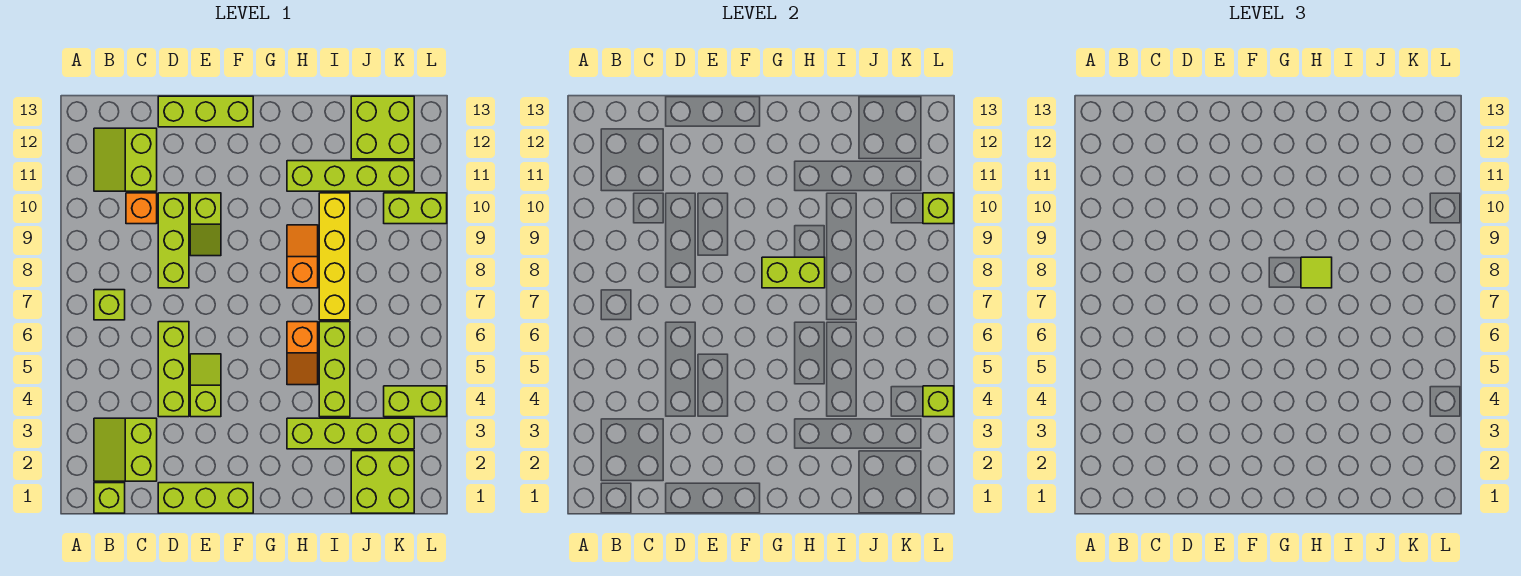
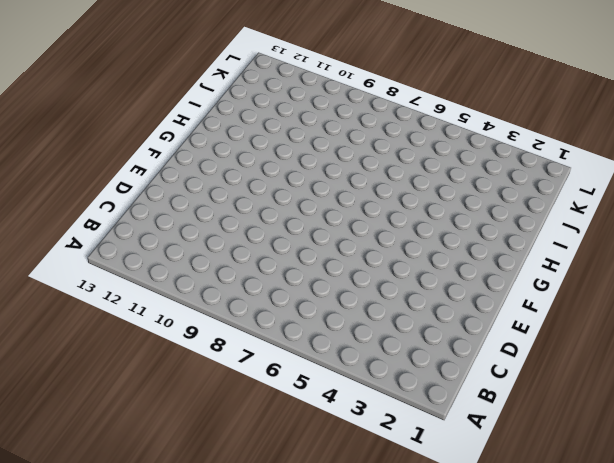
none -> lime brick B1 level 1
none -> lime slope B2:C3 level 1 top C
none -> lime brick B7 level 1

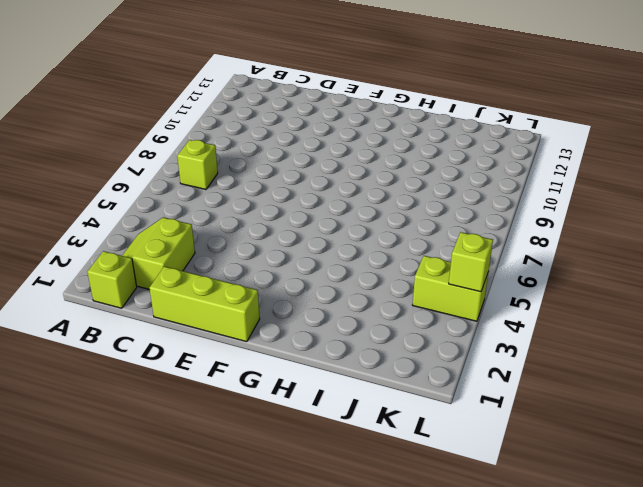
none -> lime slope B11:C12 level 1 top C
none -> orange brick C10 level 1
none -> lime brick D4:D6 level 1

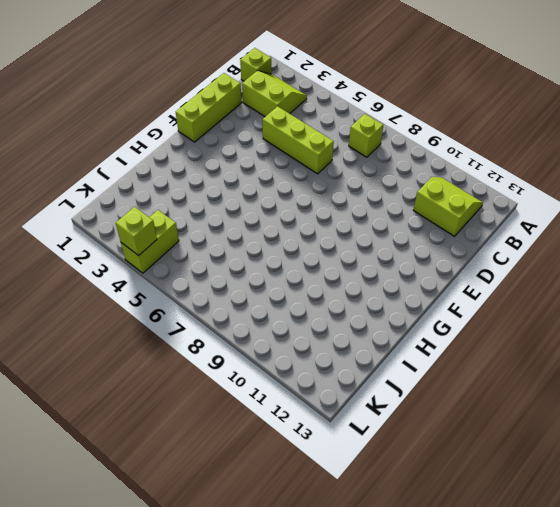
none -> orange brick C10 level 1
none -> lime brick D8:D10 level 1
none -> lime brick D13:F13 level 1

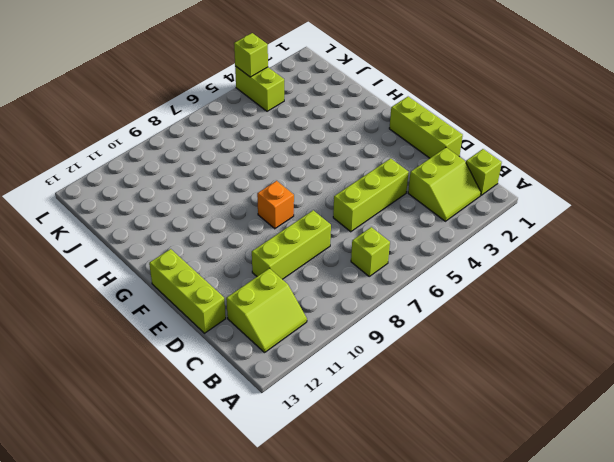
orange brick F8 level 1 -> orange brick C10 level 1
none -> lime slope E4:E5 level 1 top 4
none -> lime slope E9:E10 level 1 top 10
none -> lime brick H3:K3 level 1

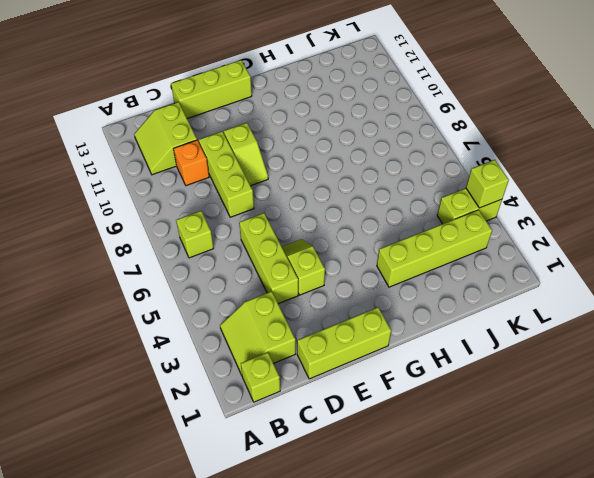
none -> orange slope H5:H6 level 1 top 6
none -> orange slope H8:H9 level 1 top 8
none -> lime brick H11:K11 level 1

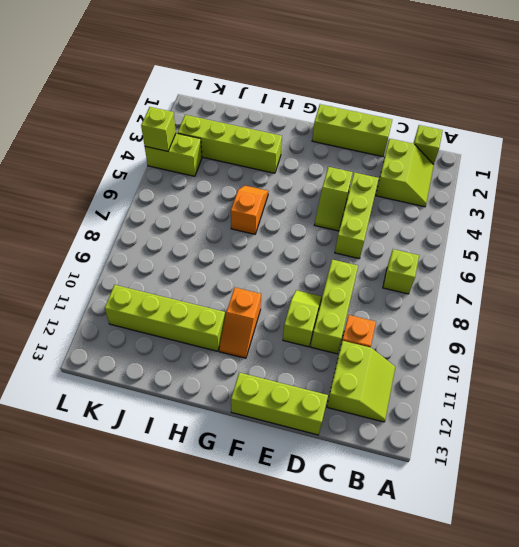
orange slope G10:G11 level 1 top 10 -> orange slope H8:H9 level 1 top 8
none -> lime brick I4:I6 level 1
none -> yellow brick I7:I10 level 1
none -> lime brick J1:K2 level 1

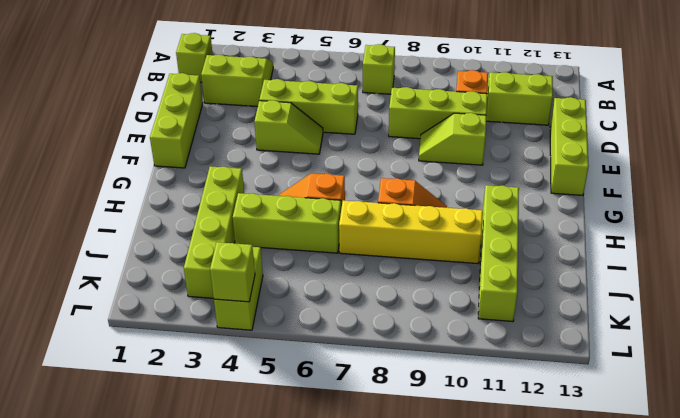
none -> lime brick J1:K2 level 1
none -> lime brick J12:K13 level 1
none -> lime brick K10:L10 level 1

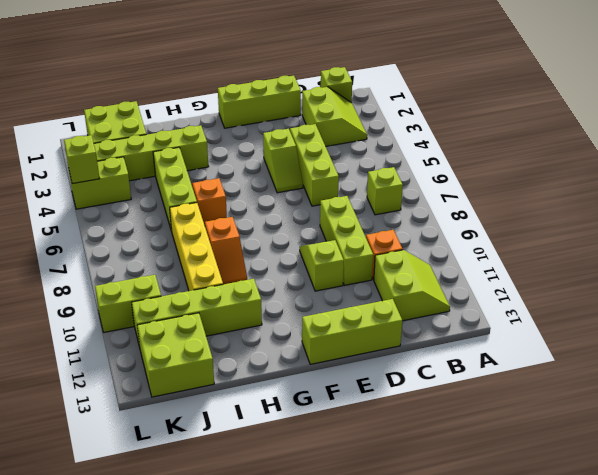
none -> lime brick G8:H8 level 2
none -> lime brick L10 level 2
none -> lime tile H8 level 3

